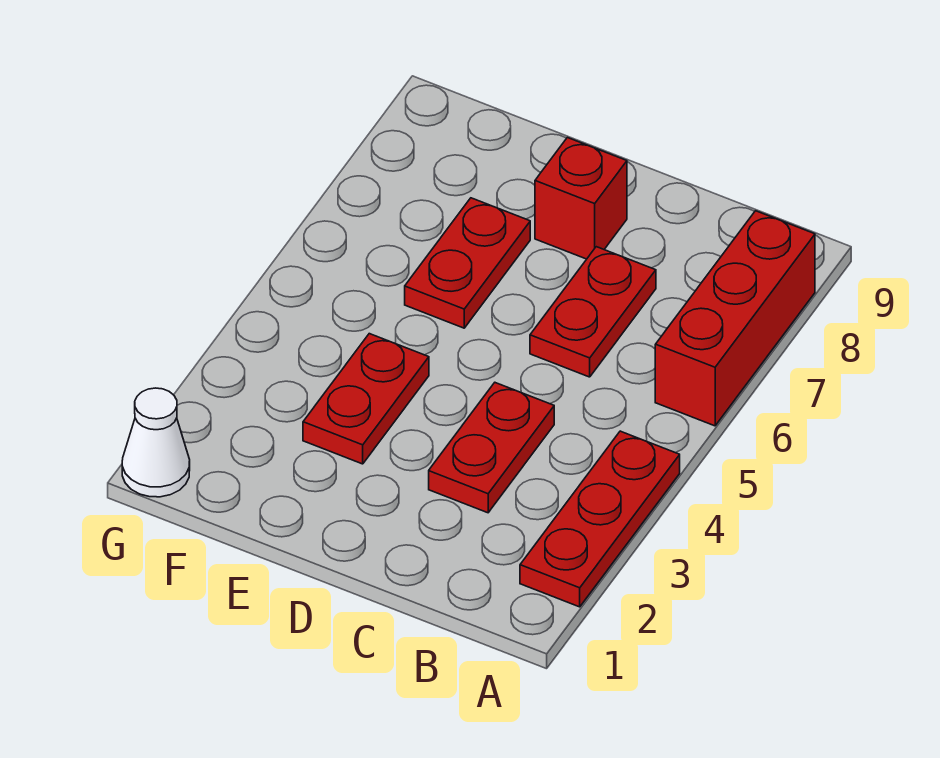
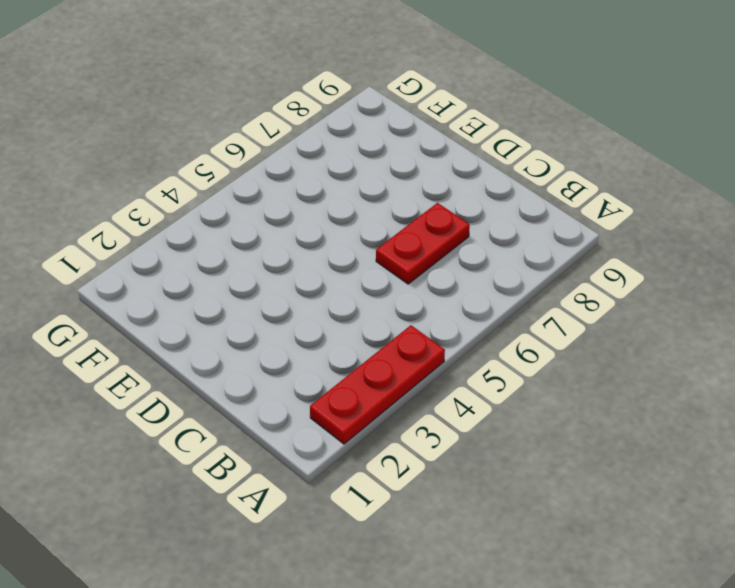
none -> red brick A6:A8 level 1
none -> red plate C3:C4 level 1

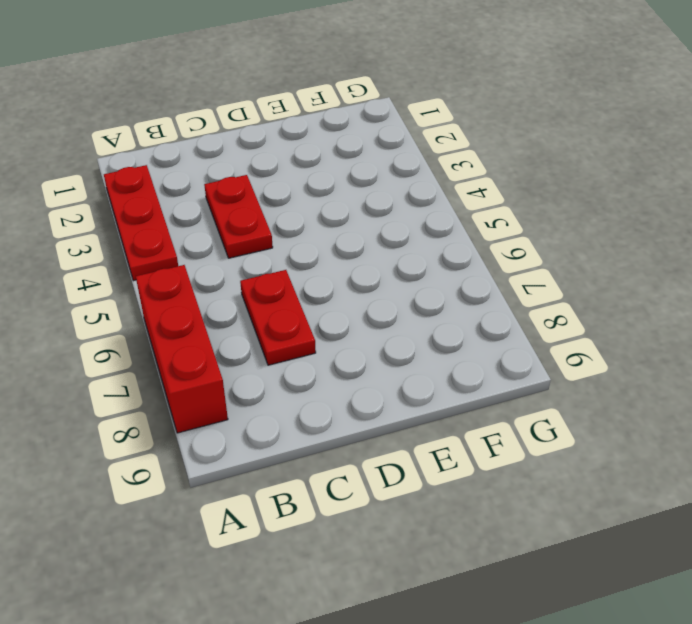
none -> red brick D8 level 1
none -> red plate E3:E4 level 1

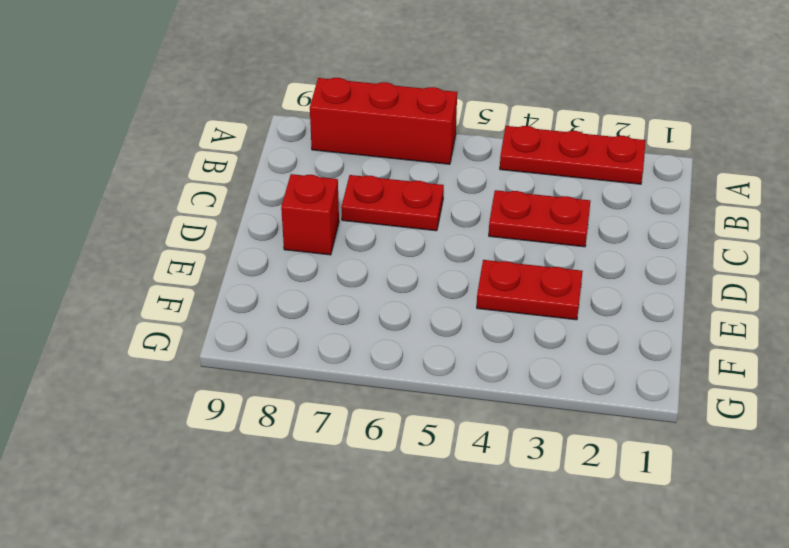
none -> red plate E6:E7 level 1
none -> white cone G1 level 1

